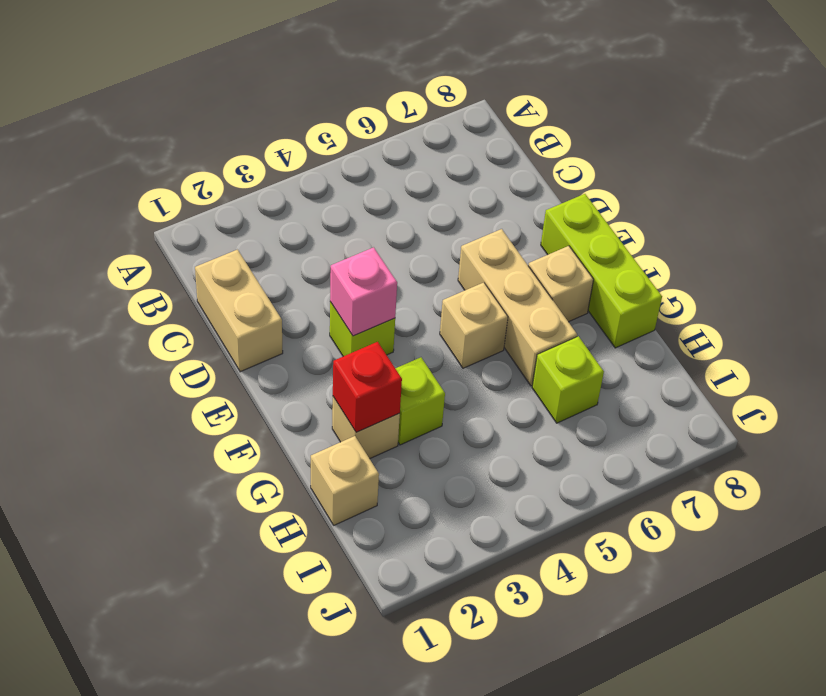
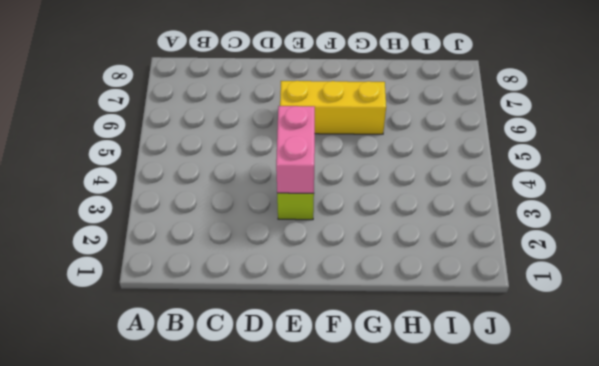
pink brick E3:E4 level 2 -> pink brick E3 level 2
yellow brick E6:G6 level 1 -> tan brick E6:G6 level 1
none -> tan brick C1:D1 level 1
none -> lime brick E8:G8 level 1
none -> tan brick F5 level 1

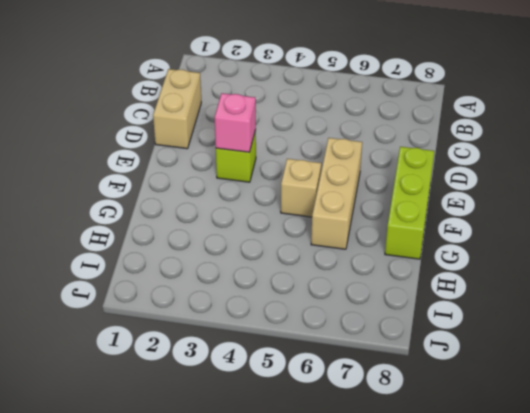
none -> tan brick F7 level 1
none -> tan brick G2 level 1
none -> lime brick G3 level 1

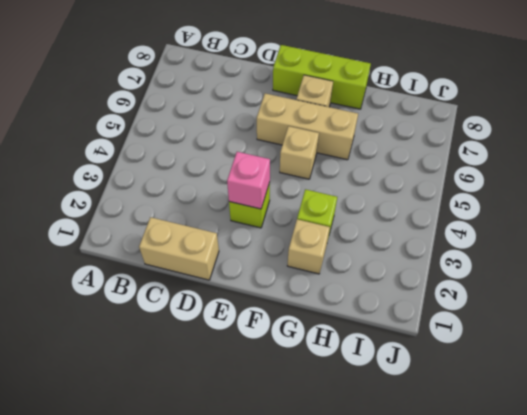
none -> tan brick H1 level 1
none -> lime brick H6 level 1
none -> red brick G2 level 2

